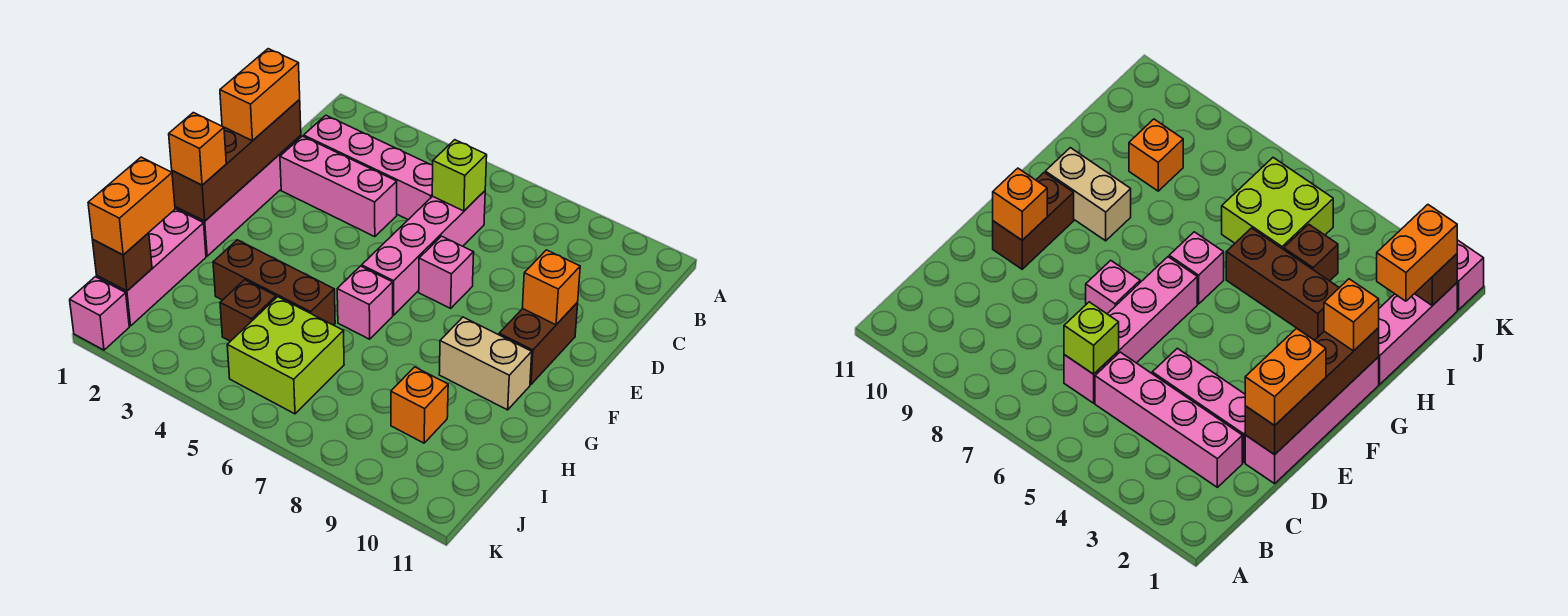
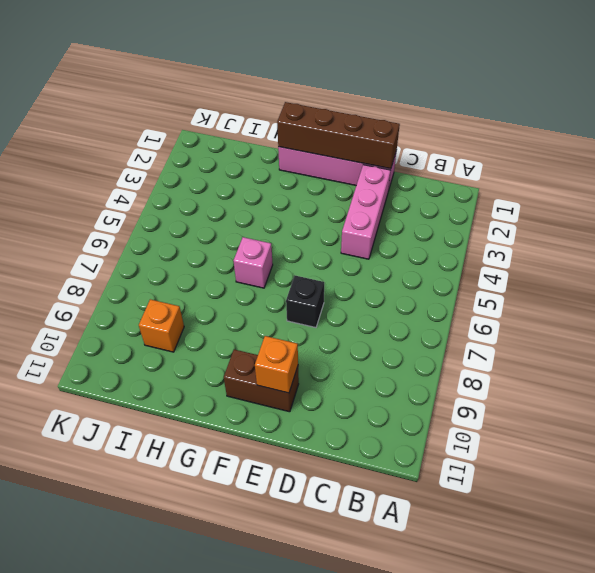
black brick E7 level 1 -> pink brick E7 level 1
none -> pink brick C2:C5 level 1
none -> pink brick C6:F6 level 1
none -> tan brick G9:G10 level 1

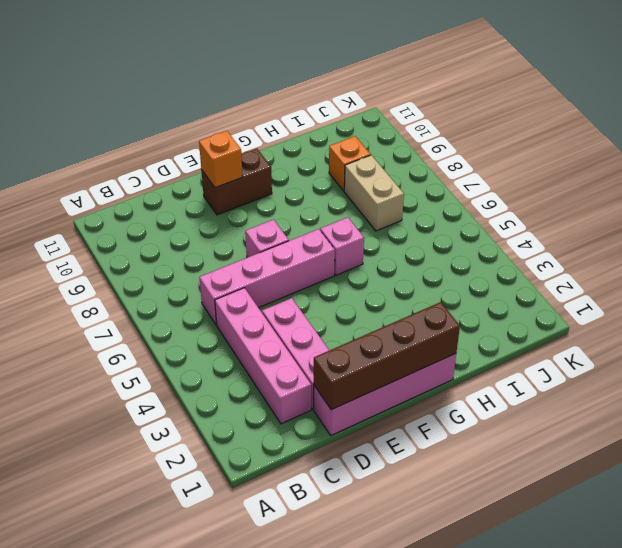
tan brick I7:I8 level 1 -> tan brick G9:G10 level 1
none -> pink brick H1:J1 level 1
none -> brown brick H3:H5 level 1
none -> brown brick I4 level 1

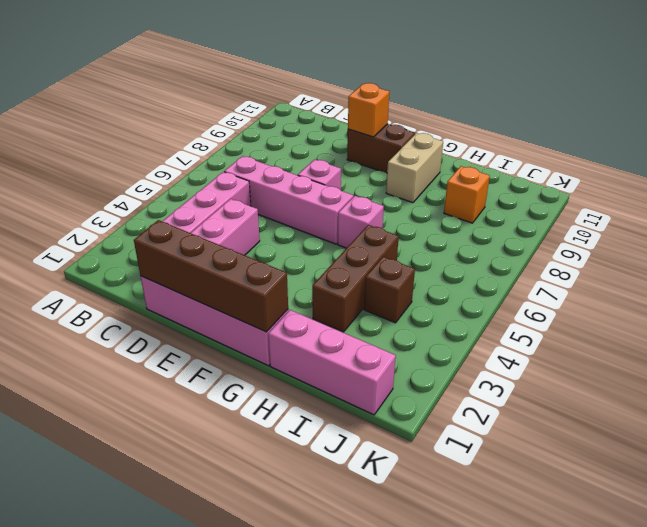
none -> lime brick I5:J6 level 1
none -> pink brick K1 level 1
none -> lime brick C6 level 2

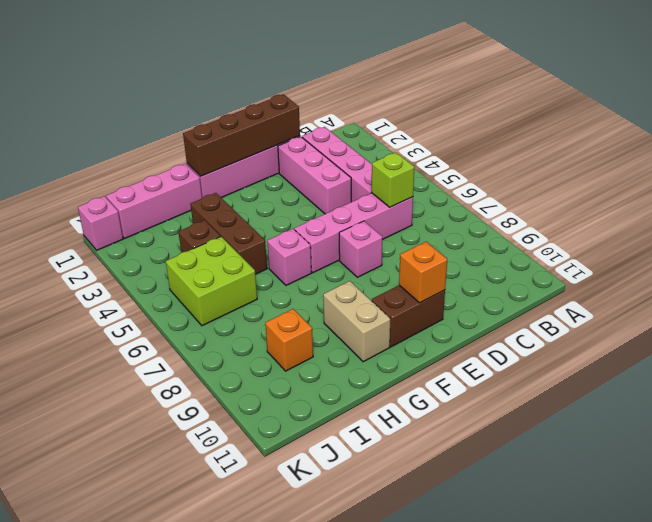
none -> brown brick J1 level 2
none -> orange brick D1:E1 level 3
none -> orange brick G1 level 3

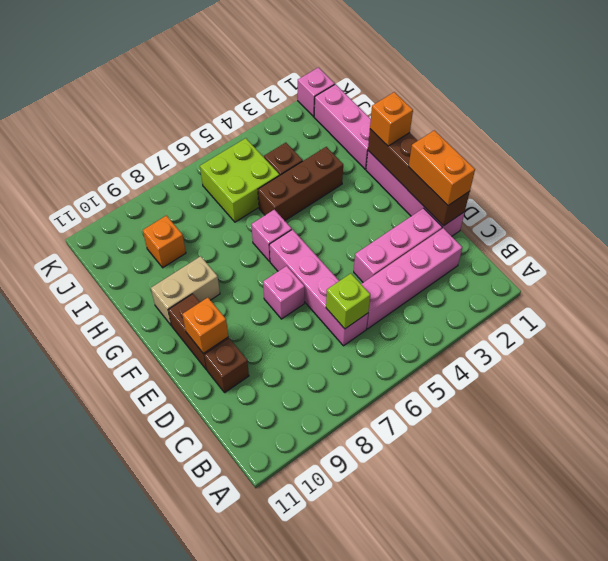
brown brick D10 level 1 -> brown brick J1 level 2
none -> orange brick I1:J1 level 3

